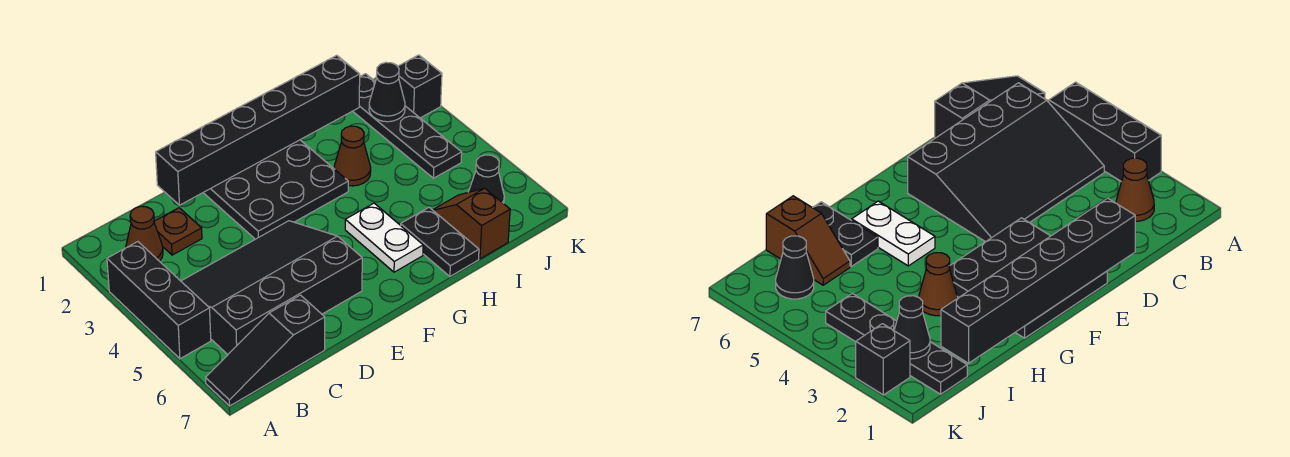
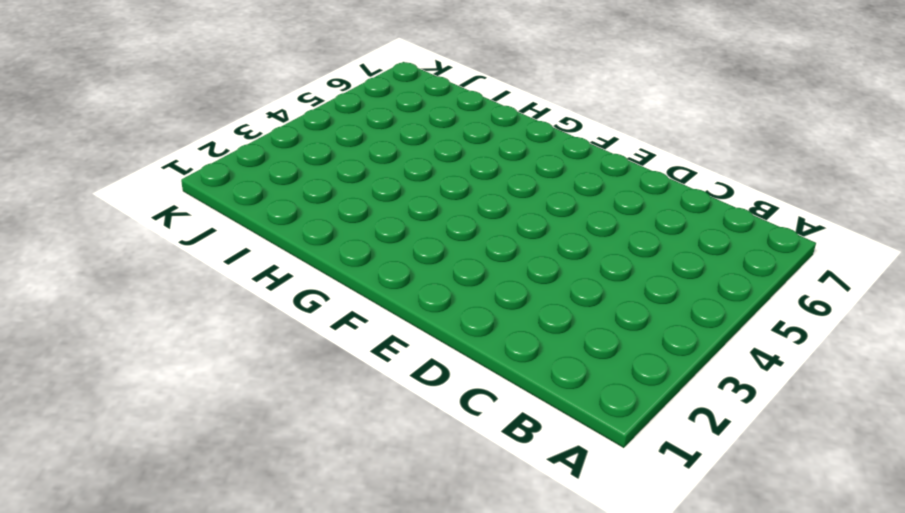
none -> black brick A3:A5 level 1
none -> black slope A7:C7 level 1 top C
none -> brown cone B2 level 1

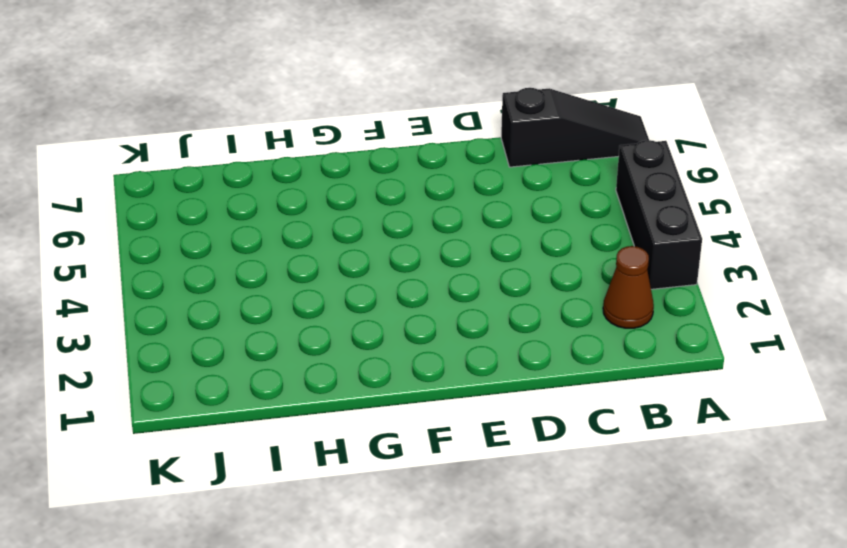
none -> black slope B4:E6 level 1 top 6
none -> brown plate C2 level 1
none -> black plate E1:G3 level 1

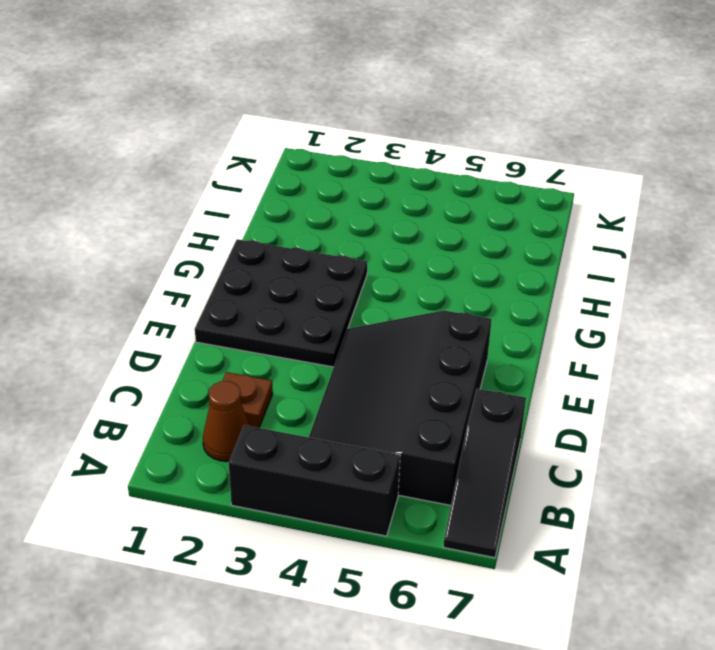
none -> white plate G5:G6 level 1
none -> brown cone H3 level 1
none -> black plate H6:H7 level 1

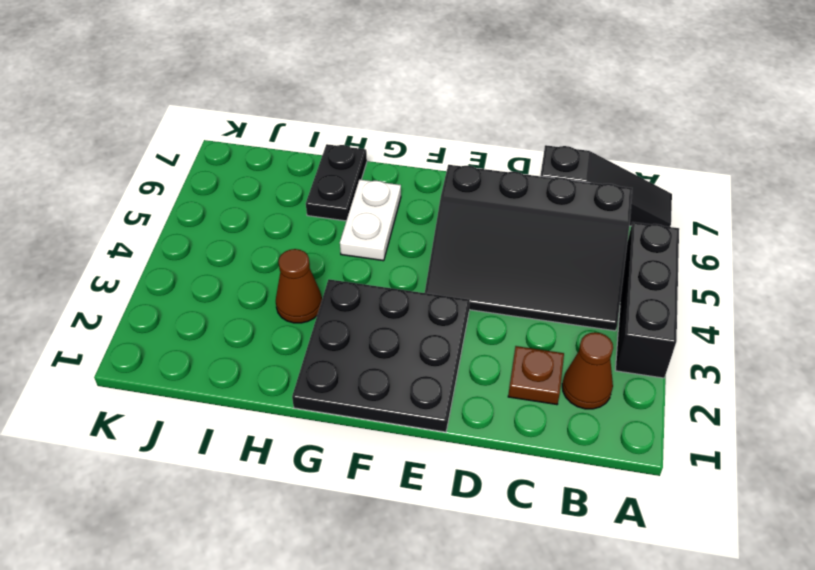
none -> brown slope I6:I7 level 1 top 7
none -> black plate J1:J4 level 1
none -> black cone J6 level 1

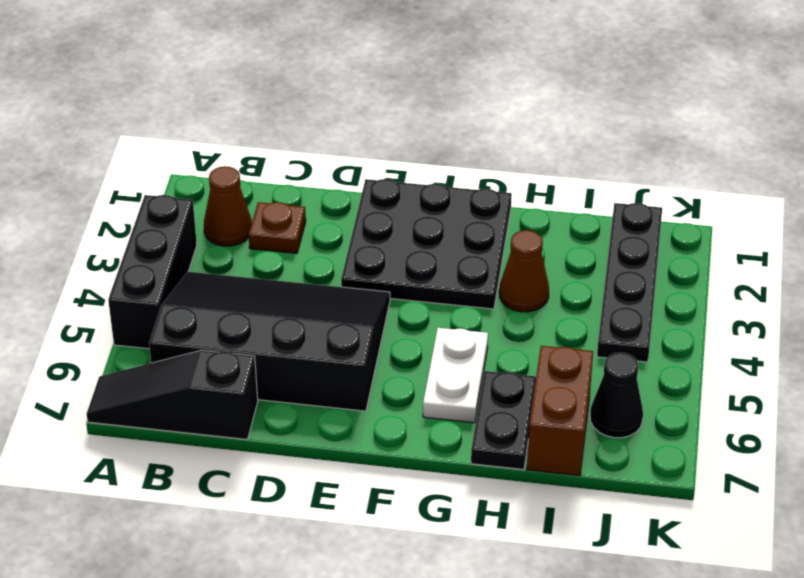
brown brick I6:I7 level 1 -> brown slope I6:I7 level 1 top 7
none -> black brick K2 level 1
none -> black brick D1:I1 level 2
none -> black cone J2 level 2

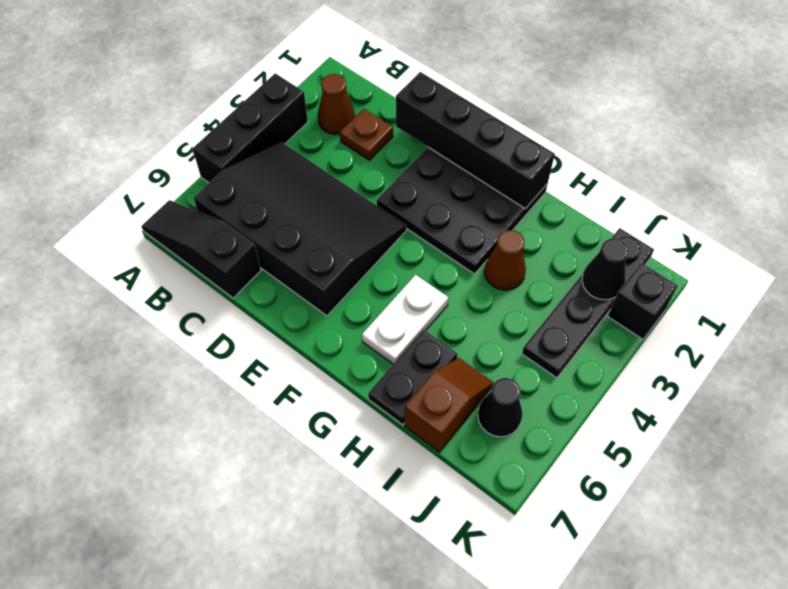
black brick D1:G1 level 2 -> black brick D1:I1 level 2

